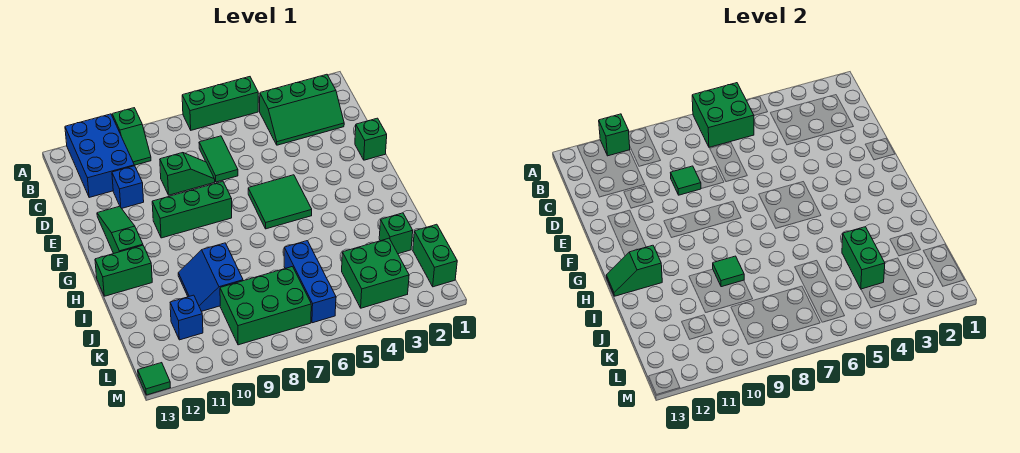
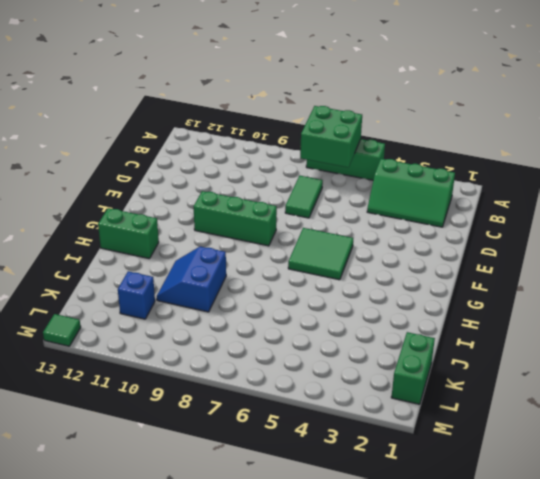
none -> green slope A10:B10 level 1 top A
none -> blue brick A11:C12 level 1
none -> green slope D8:D9 level 1 top 9

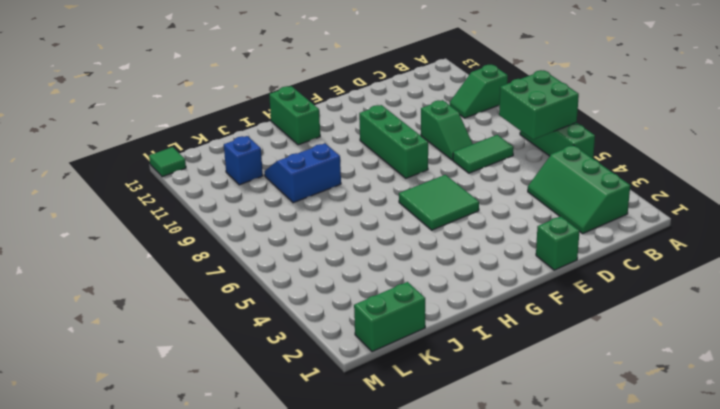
none -> blue brick A11:C12 level 1
none -> blue brick D11 level 1
none -> green slope E12:G12 level 1 top G

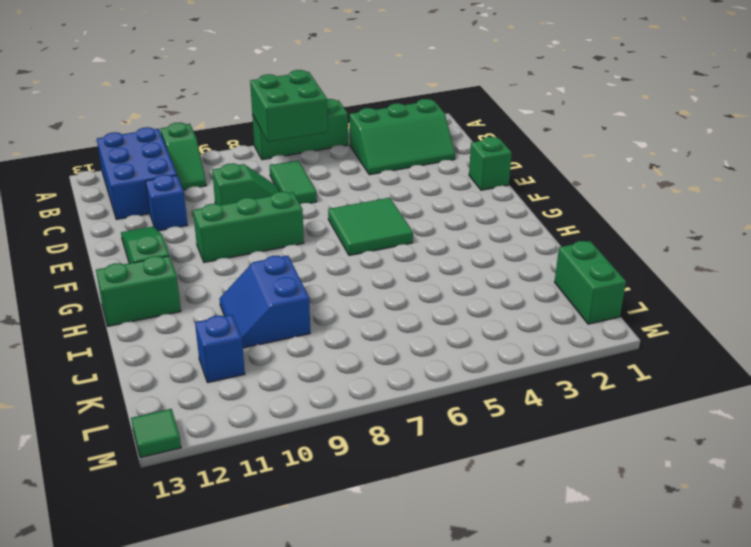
none -> green brick J2 level 1
none -> blue brick J6:L6 level 1
none -> green brick K3:L4 level 1

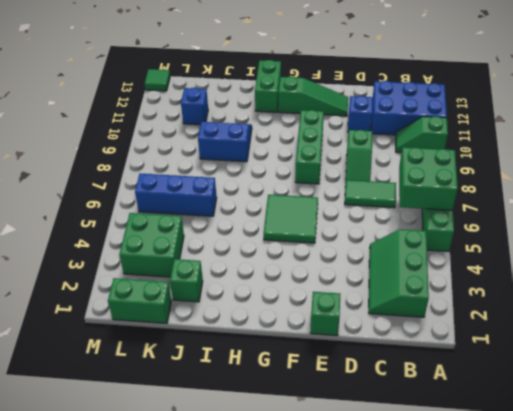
none -> green brick K7:L9 level 1
none -> green brick A11 level 2
none -> green tile D9 level 2

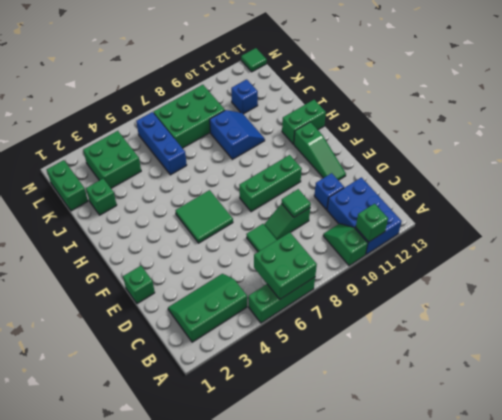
none -> green slope H12:H13 level 2 top 12
none -> green tile I9 level 2
none -> green brick J4:K4 level 2

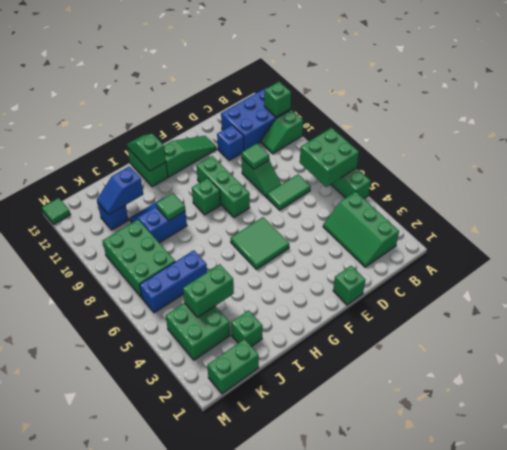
green brick G9 level 1 -> none
blue slope J11:K11 level 2 top J -> none

